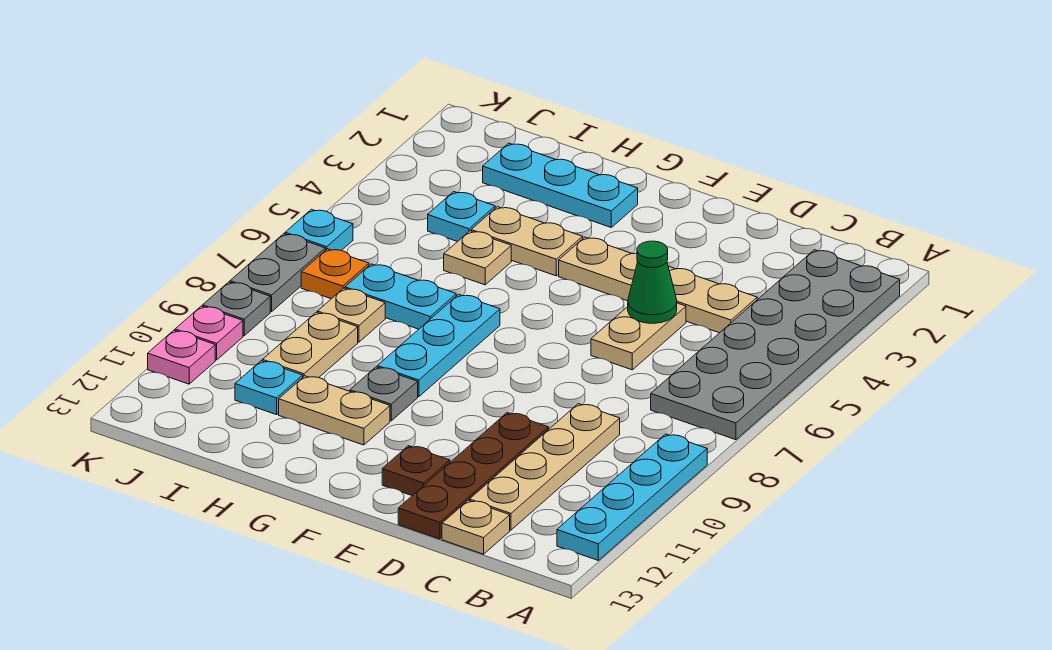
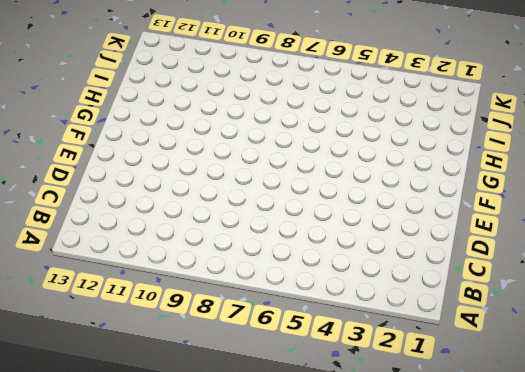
none -> grey plate A2:B7 level 1
none -> cyan plate A9:A12 level 1
none -> tan plate C4:F4 level 1

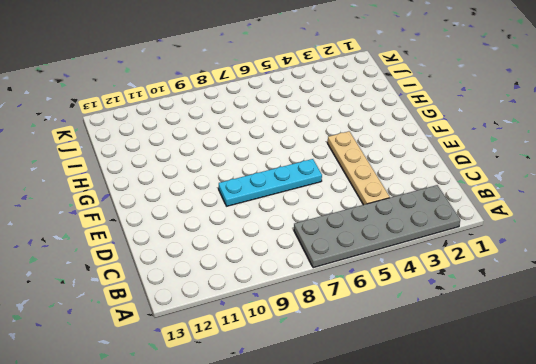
cyan plate E6:E9 level 1 -> cyan plate A9:A12 level 1
none -> tan plate C9:C12 level 1
none -> tan plate C13 level 1
none -> tan plate D5:D6 level 1

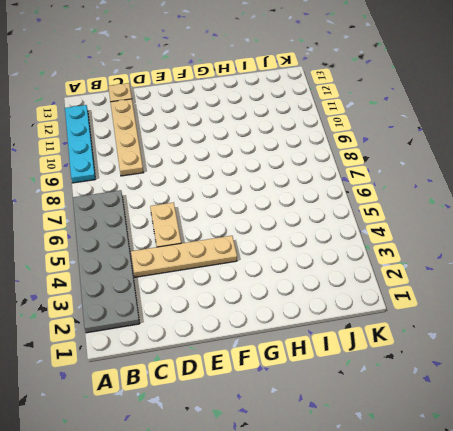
none -> brown plate D10:D13 level 1
none -> brown plate E12 level 1
none -> cyan plate G2:I2 level 1

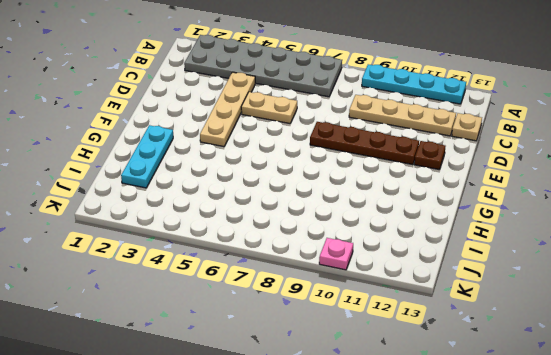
brown plate E8:E11 level 1 -> brown plate D10:D13 level 1
none -> tan plate G4:H4 level 1
none -> cyan plate G7:G9 level 1
none -> grey plate G10 level 1

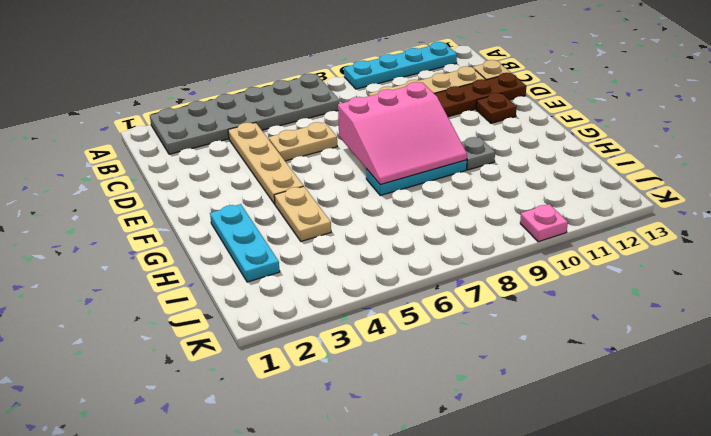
pink slope E7:G9 level 2 top E -> none
none -> tan plate G11:H11 level 1
none -> tan plate H5 level 1
none -> cyan plate H7:I7 level 1

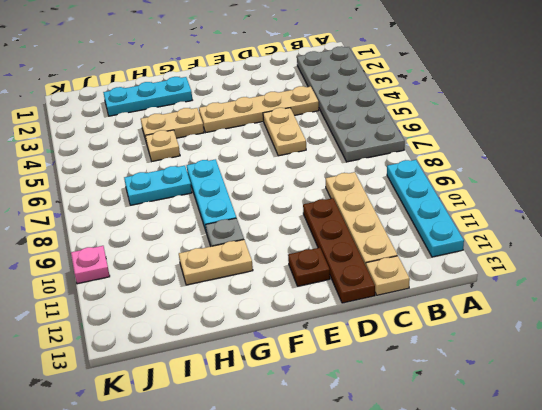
none -> cyan plate I4 level 1
none -> tan plate I8 level 1
none -> tan plate I9:I10 level 1

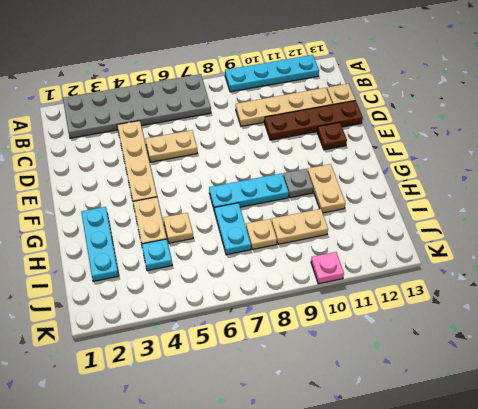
none -> cyan plate I11 level 1
none -> orange plate J7 level 1
none -> cyan plate K6 level 1

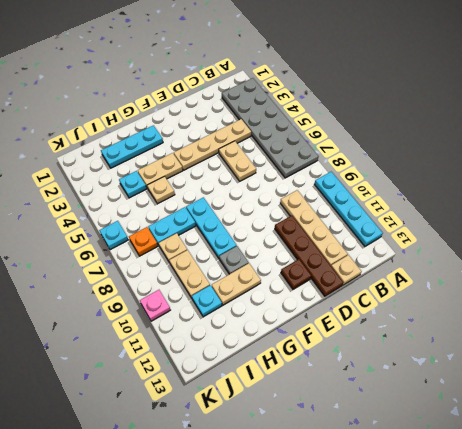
none -> grey plate K7:K8 level 1
none -> grey plate K9 level 1
none -> pink plate K11 level 1

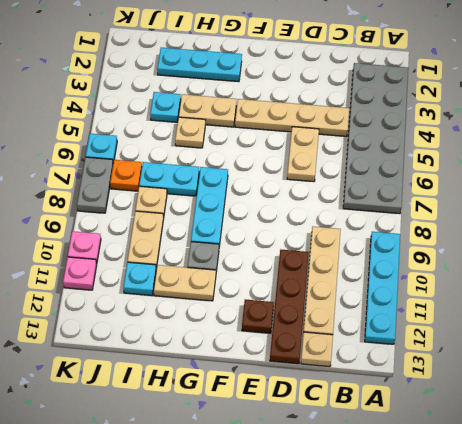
none -> grey plate K9 level 1
none -> green cone D5 level 2

